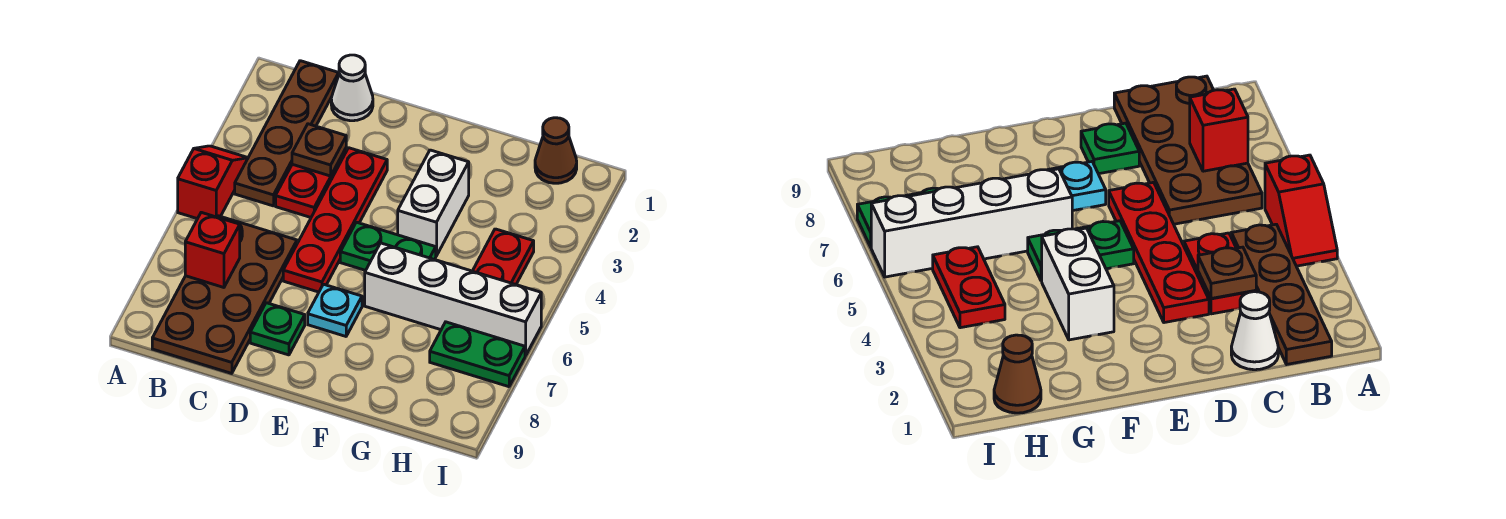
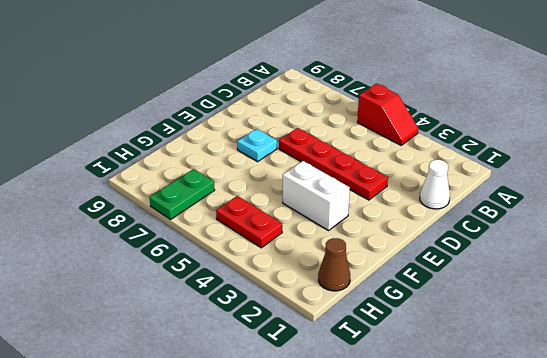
none -> brown plate B1:B4 level 1
none -> brown plate B6:C9 level 1
none -> red plate C3:C4 level 1

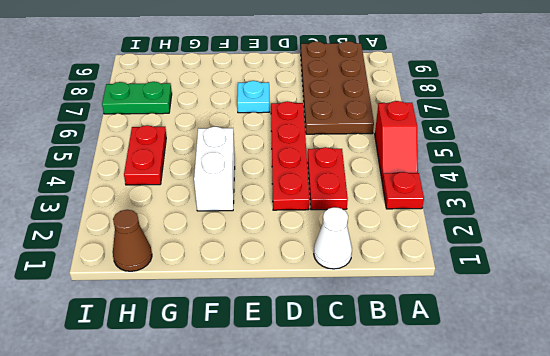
red plate A3 level 1 -> none
none -> brown plate B1:B4 level 1
none -> green plate D8 level 1
none -> green plate E5:F5 level 1

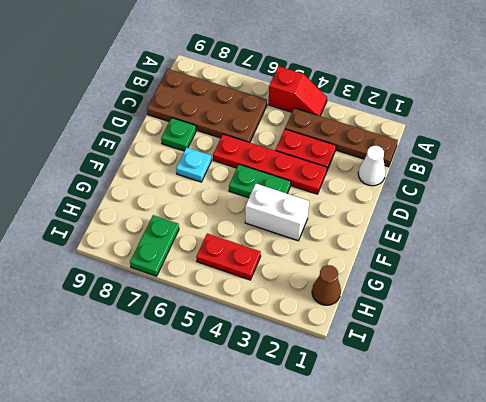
green plate E4:E5 level 1 -> green plate E5:F5 level 1
none -> white brick F6:I6 level 1
none -> red brick B7 level 2
none -> brown plate C3 level 2

